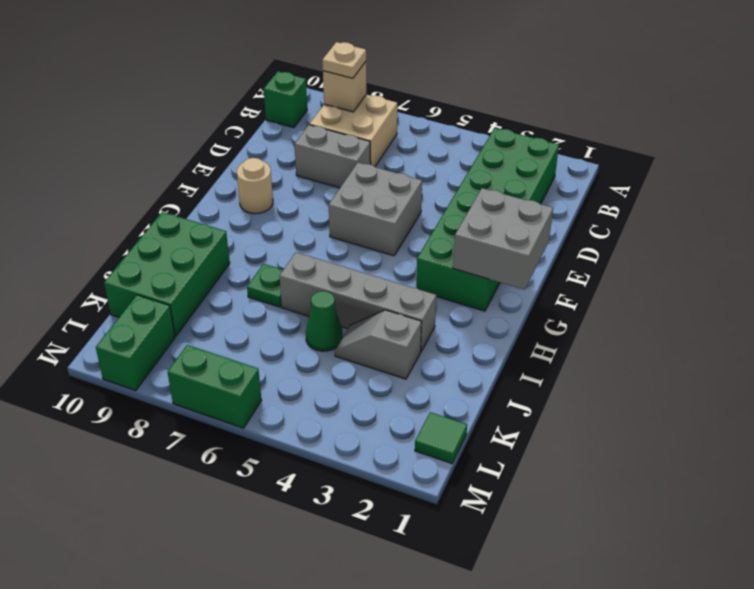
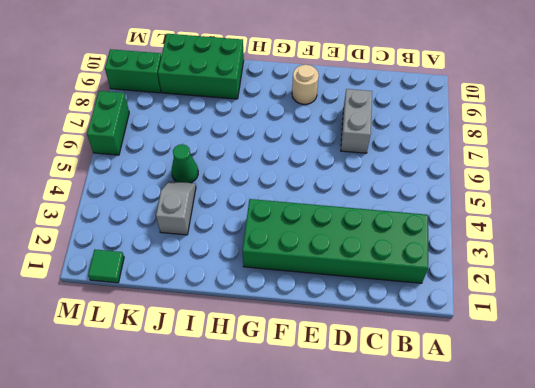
none -> tan brick B7:C8 level 1
none -> green brick B10 level 1
none -> grey brick E5:F6 level 1

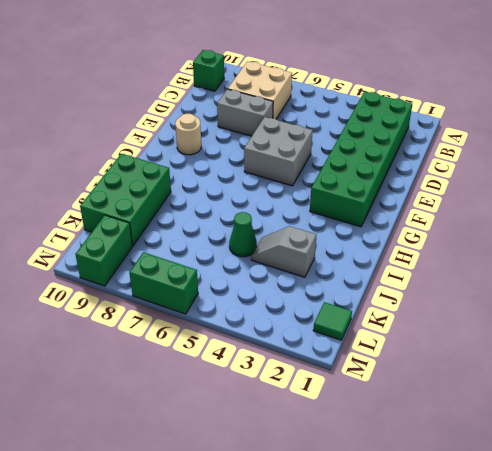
none -> grey brick I3:I6 level 1
none -> green plate I7 level 1
none -> tan brick B8 level 2

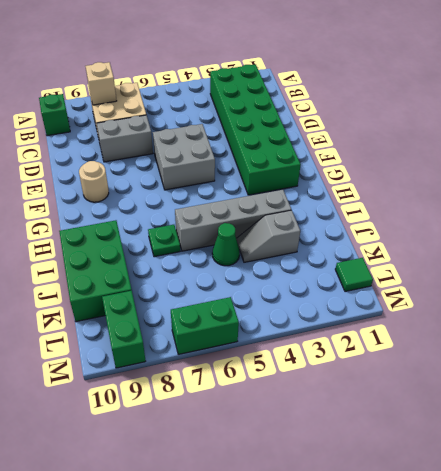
none -> grey brick F1:G2 level 2
none -> tan plate B8 level 3

